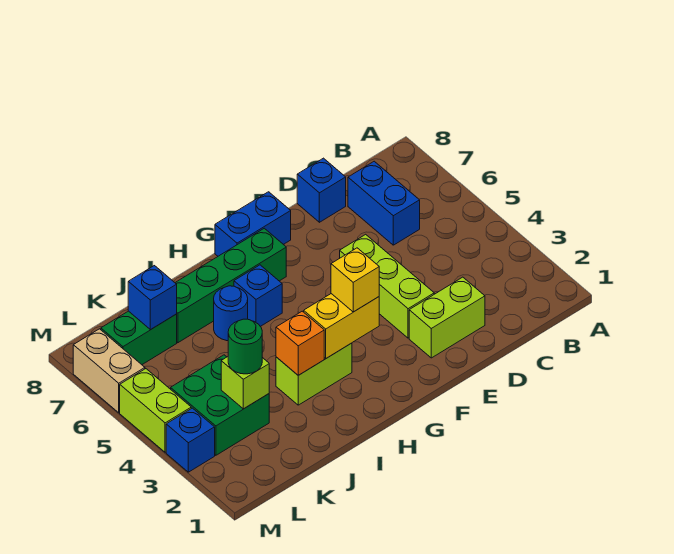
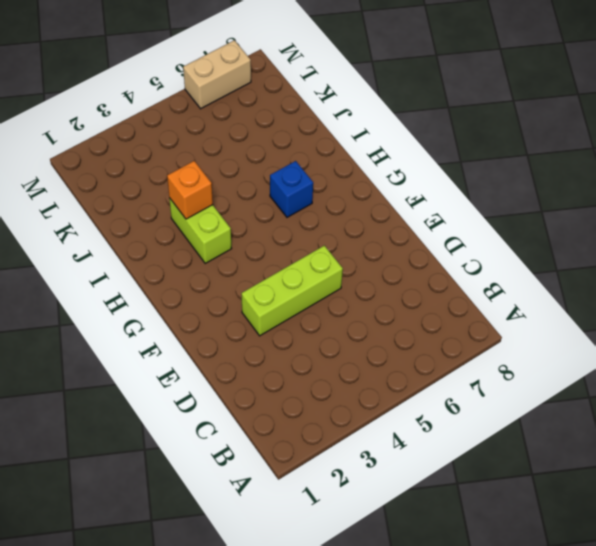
none -> blue brick C6:C7 level 1
none -> lime brick D2:E2 level 1
none -> blue brick D8 level 1

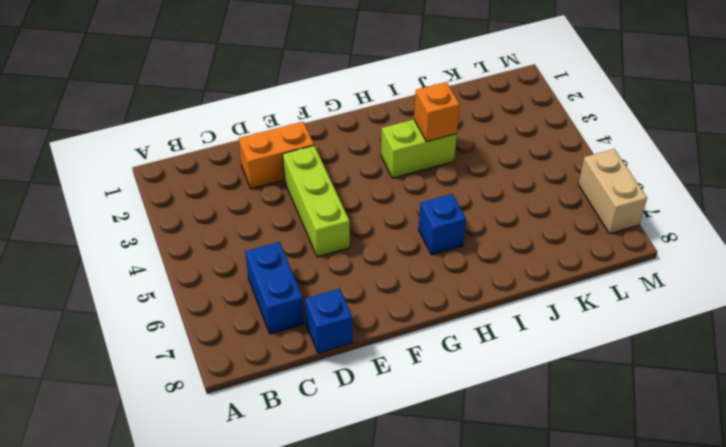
orange brick D2:E2 level 1 -> lime brick D2:E2 level 1
none -> blue brick F8:G8 level 1
none -> green brick G7:J7 level 1
none -> blue round brick I6 level 1

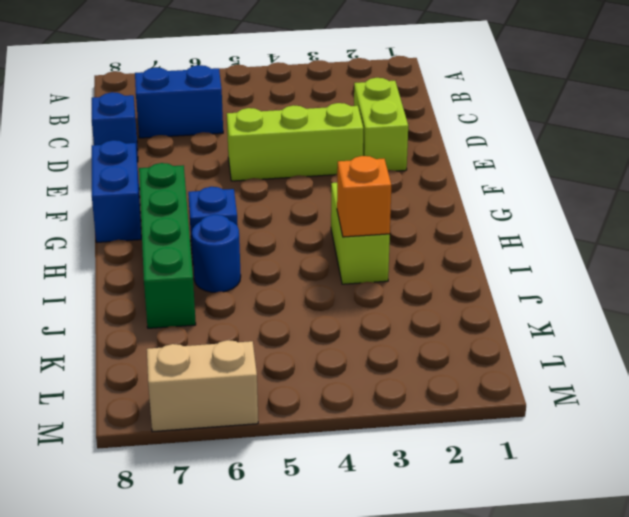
none -> green brick K3:L4 level 1
none -> green brick K7:L7 level 1
none -> blue brick M3 level 1

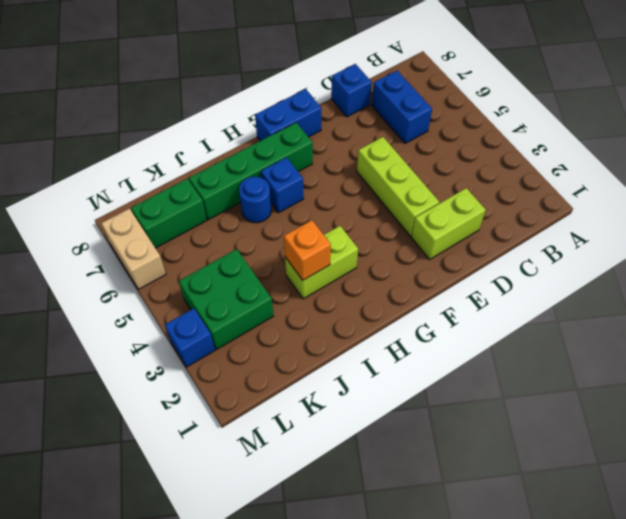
none -> lime brick M4:M5 level 1
none -> yellow brick G3:H3 level 2
none -> lime brick K3 level 2

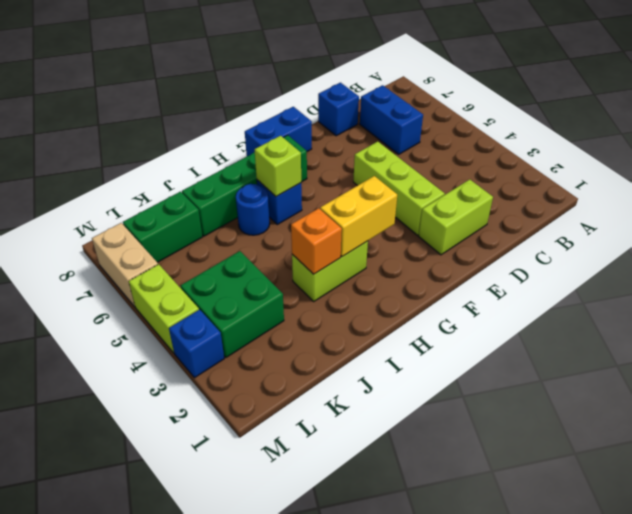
lime brick H6 level 2 -> lime brick K3 level 2
none -> blue brick K7 level 2
none -> yellow brick G3 level 3
none -> green round brick K3 level 3

